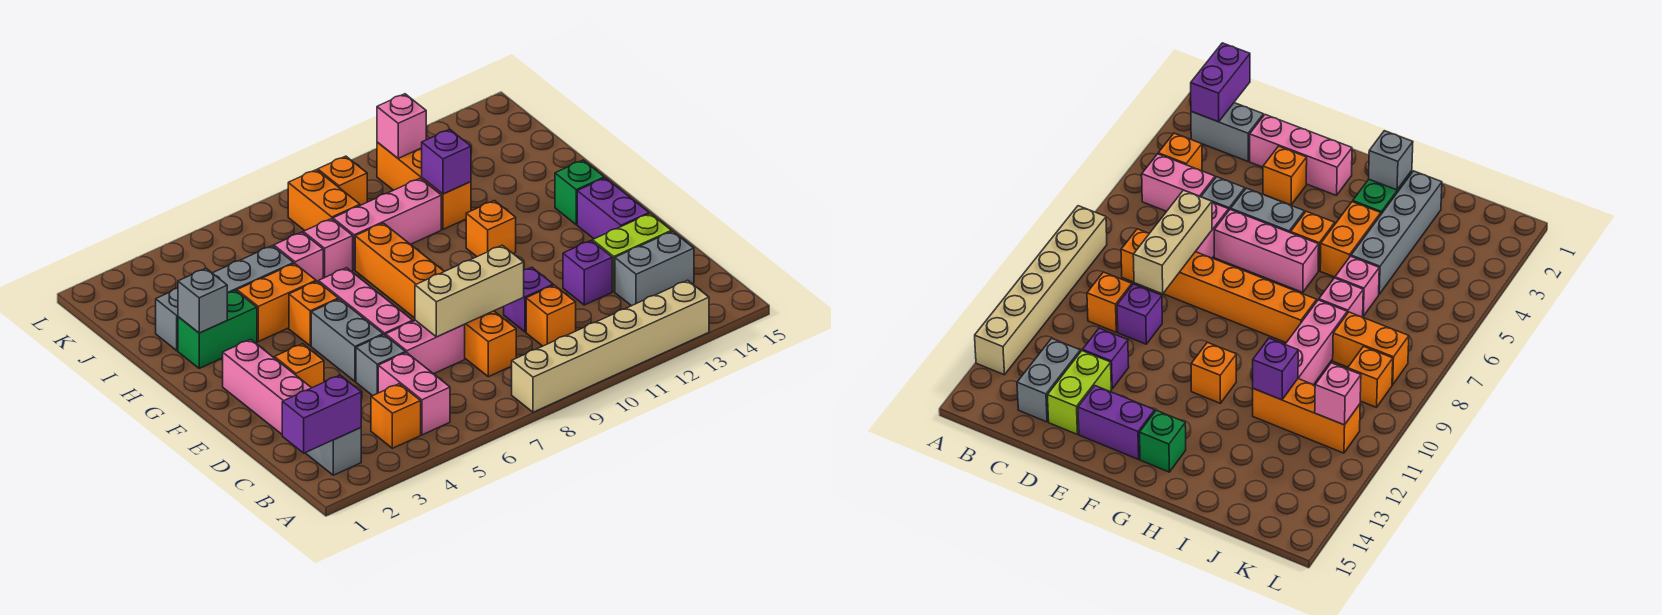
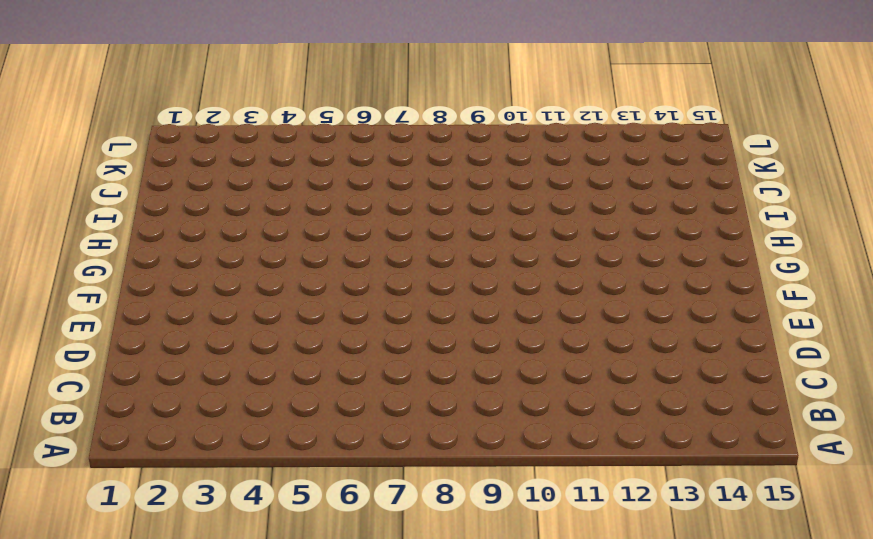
none -> tan brick A8:A13 level 1
none -> grey brick B2:C2 level 1
none -> orange brick B4 level 1
none -> pink brick B5:C5 level 1

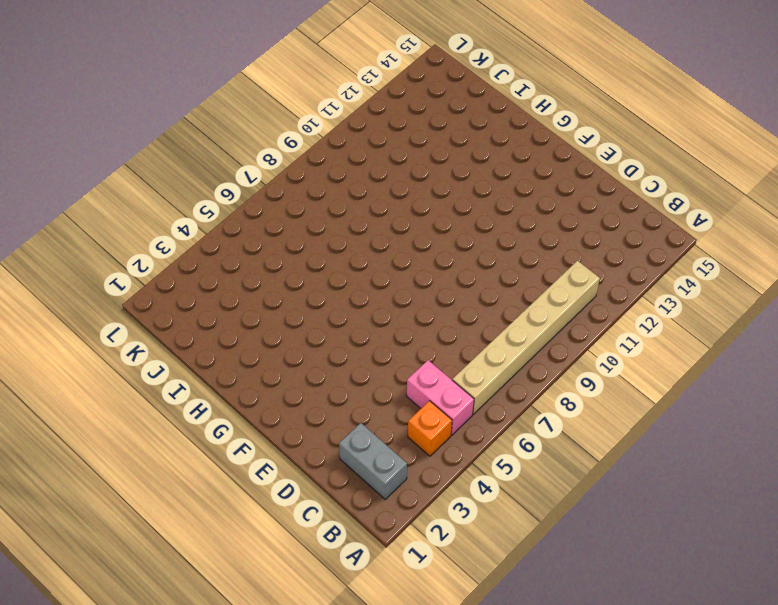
tan brick B6:B11 level 1 -> tan brick A8:A13 level 1
none -> orange brick C8:H8 level 1
none -> orange brick C10 level 1
none -> grey brick C13:C14 level 1
none -> pink brick D2:F2 level 1

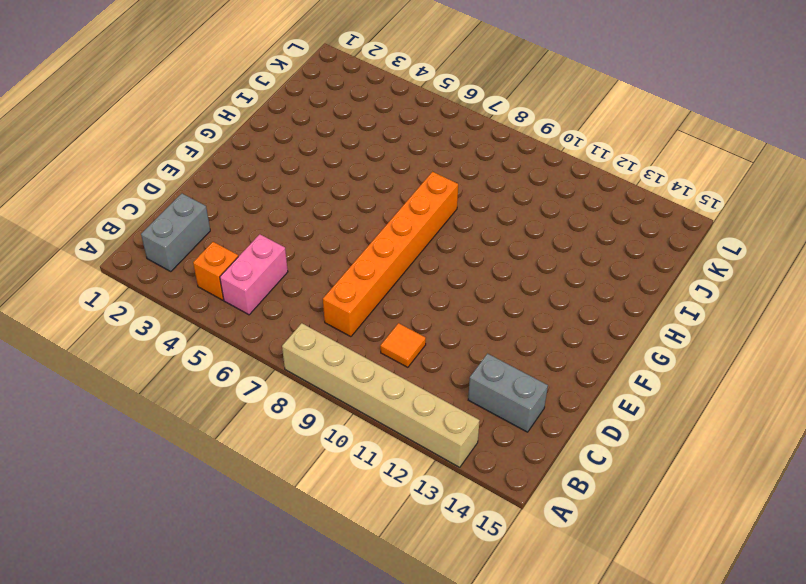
orange tile C10 level 1 -> orange brick C10 level 1
none -> pink brick D2:F2 level 1
none -> grey brick D5 level 1
none -> pink brick D6:D7 level 1
none -> purple brick D10 level 1

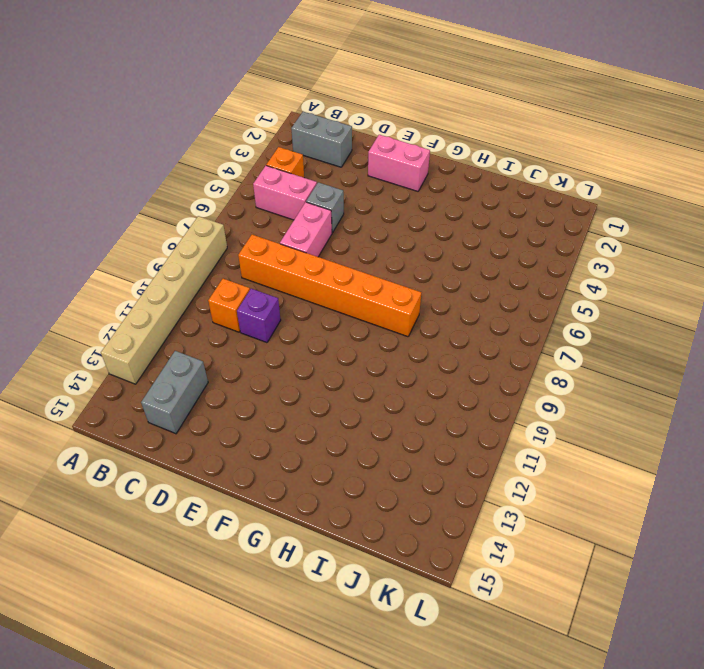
pink brick E2:F2 level 1 -> pink brick D2:F2 level 1
none -> purple brick D12 level 1
none -> lime brick D13:D14 level 1
none -> orange brick E3 level 1
none -> grey brick E5:F5 level 1

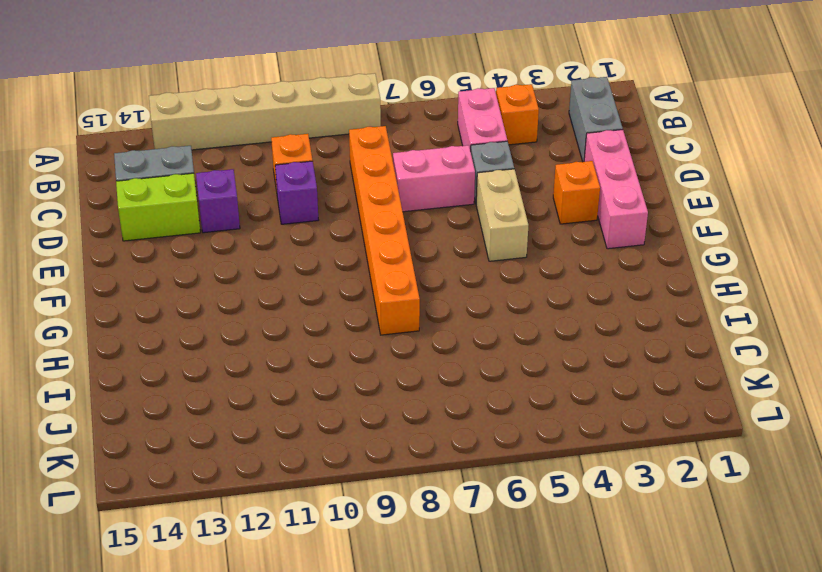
tan brick E5:F5 level 1 -> grey brick E5:F5 level 1
none -> pink brick E6:G6 level 1
none -> purple brick E14:F14 level 1
none -> orange brick G5 level 1
none -> orange brick G11 level 1

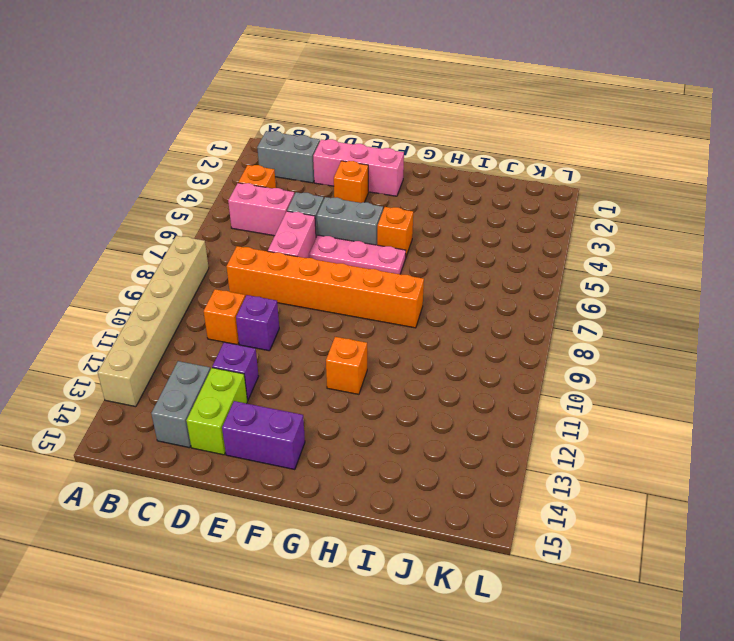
pink plate E6:G6 level 1 -> pink brick E6:G6 level 1
none -> green brick G14 level 1
none -> green brick H2:H3 level 1
none -> orange brick H4:H5 level 1
none -> grey brick I2:I5 level 1

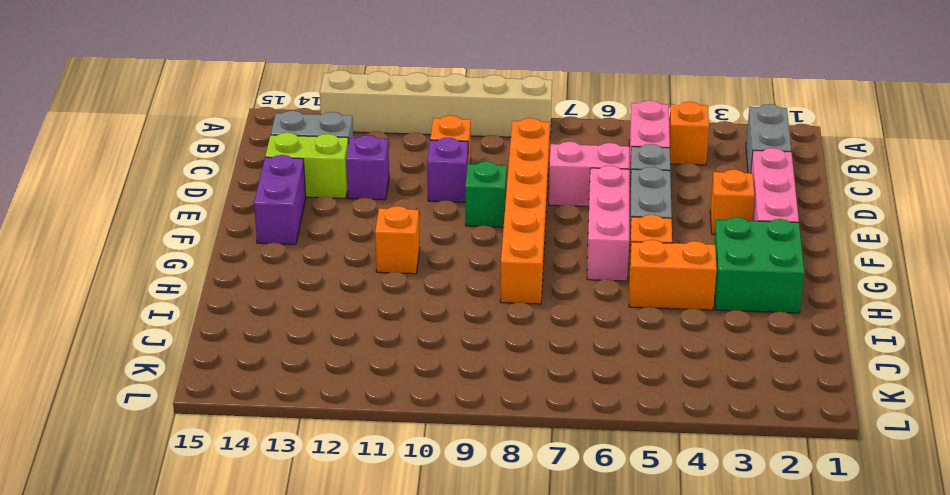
green brick E9 level 1 -> green brick G14 level 1
green brick G2:H3 level 1 -> green brick H2:H3 level 1
none -> grey brick I2:I5 level 1
none -> pink brick I6 level 1
none -> pink brick I7 level 1
none -> pink brick I8:I10 level 1

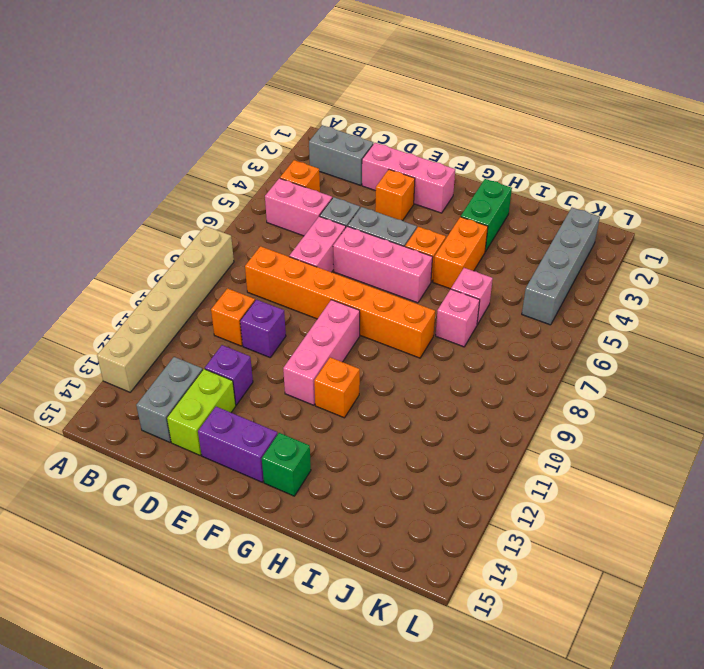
pink brick F9:F11 level 1 -> pink brick I8:I10 level 1
grey brick K2:K5 level 1 -> grey brick I2:I5 level 1
none -> orange brick I11:K11 level 1
none -> orange brick J8:K8 level 1
none -> orange brick K9 level 1
none -> purple brick B1:B2 level 2

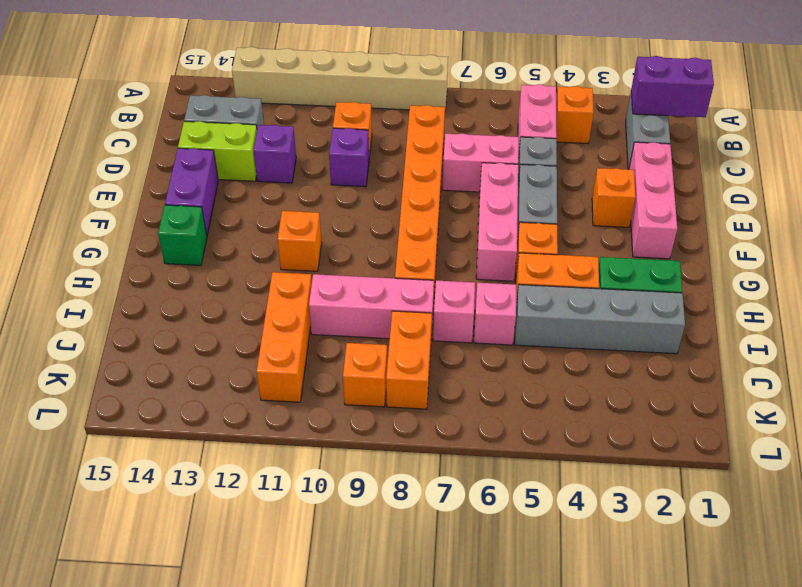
none -> tan brick D7:D9 level 2
none -> grey brick H2 level 2
none -> purple brick I11 level 2
none -> pink brick K11 level 2

